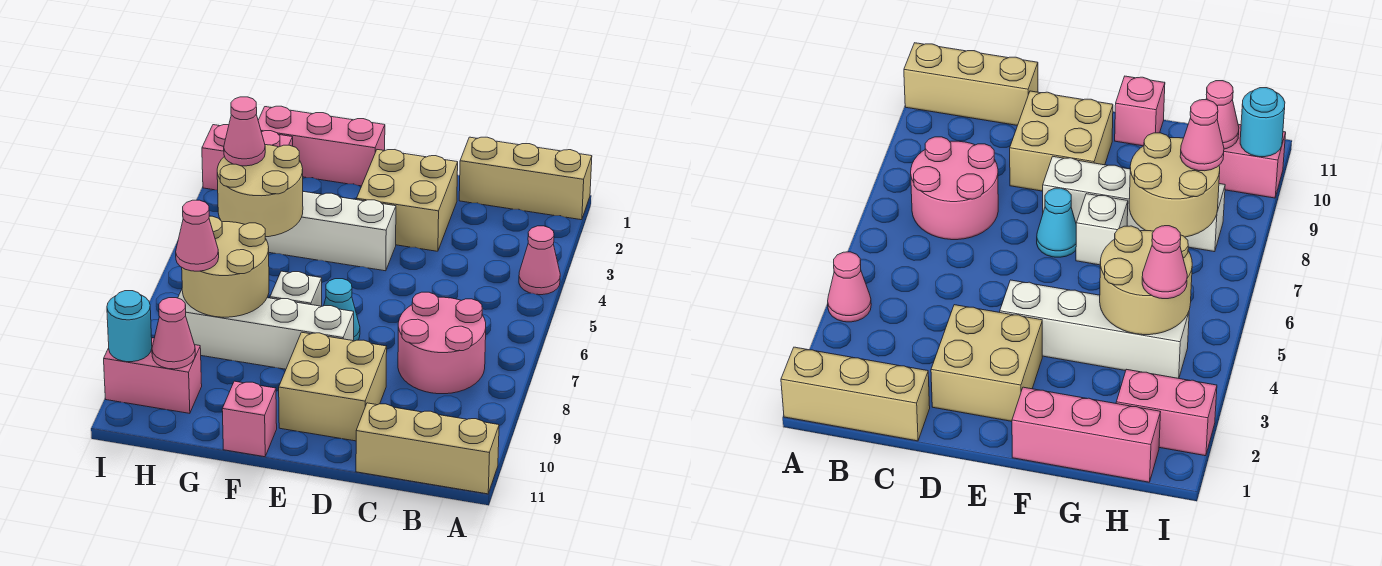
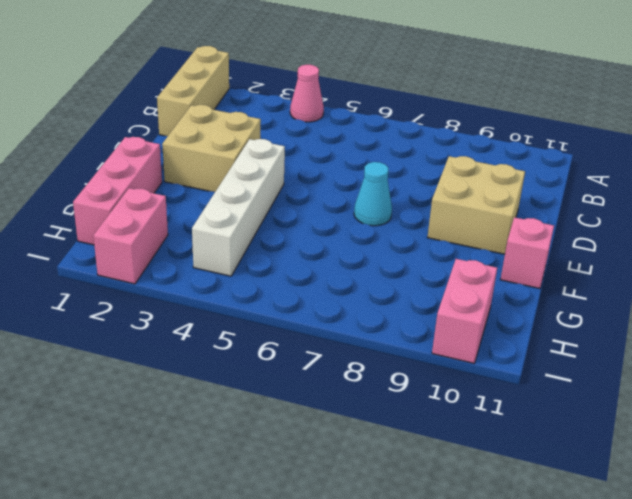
none -> tan brick A11:C11 level 1
none -> pink round brick B7:C8 level 1
none -> white brick E8:H8 level 1

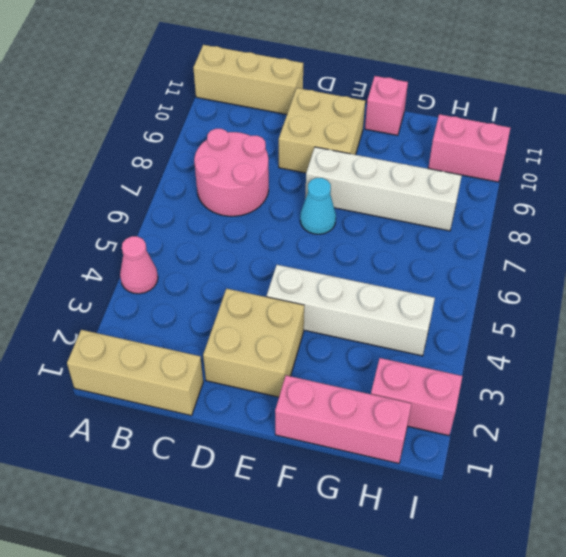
none -> white brick F7 level 1
none -> tan round brick G4:H5 level 2
none -> tan round brick G7:H8 level 2

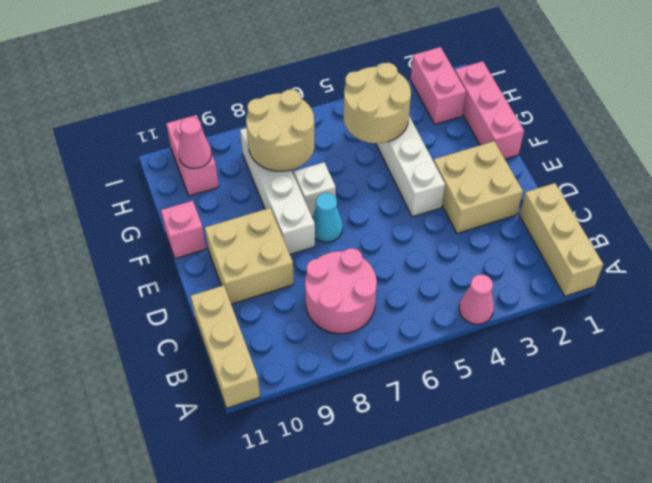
none -> cyan round brick I10 level 2
none -> pink cone H4 level 3
none -> pink cone H8 level 3

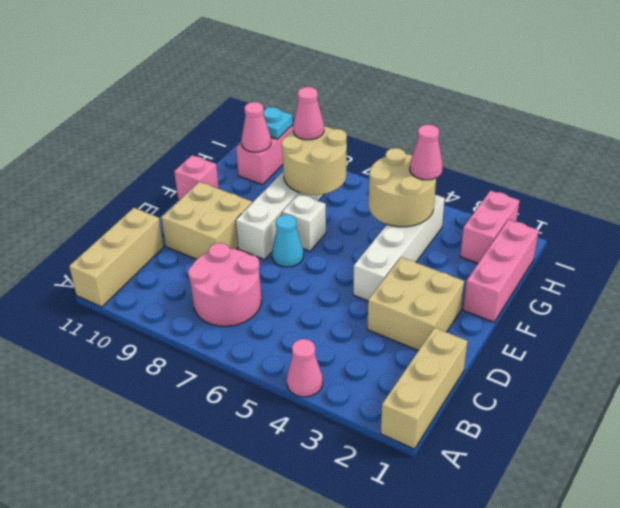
cyan plate I10 level 2 -> cyan round brick I10 level 2

